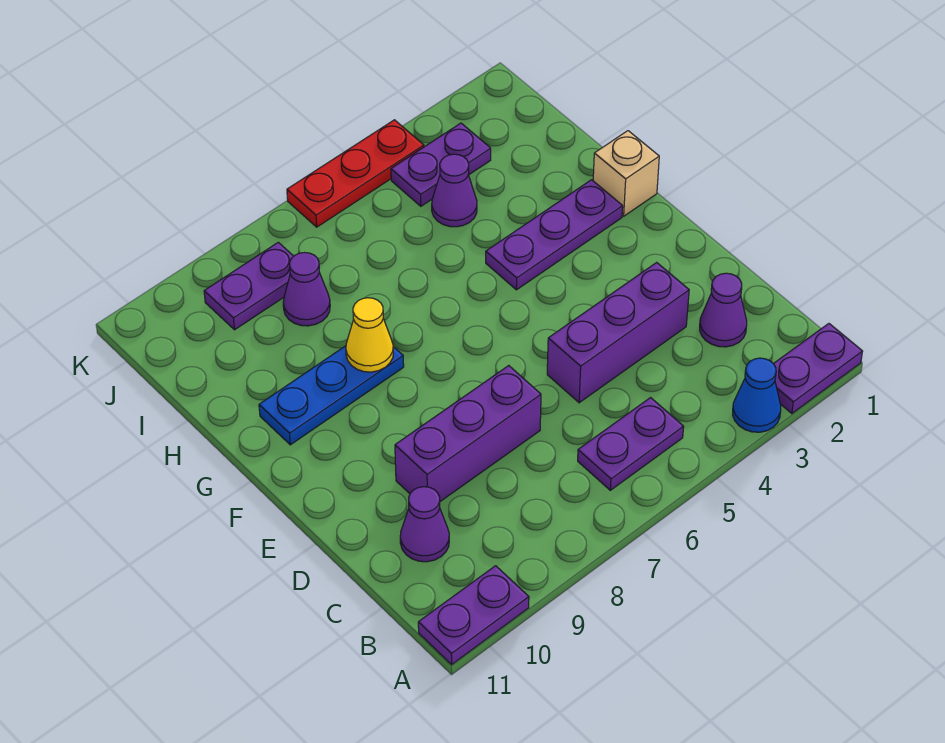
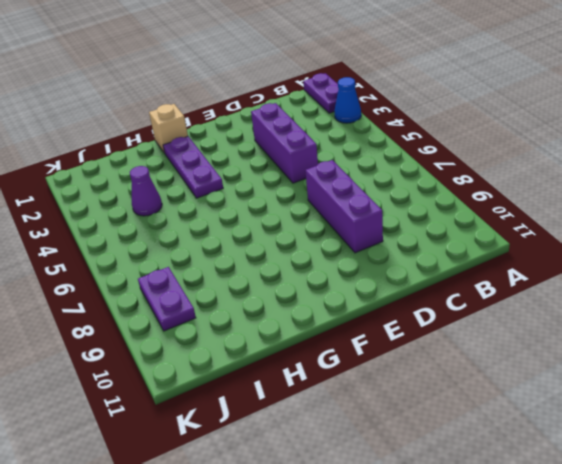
none -> purple plate A10:A11 level 1
none -> purple plate B5:B6 level 1
none -> purple cone C2 level 1

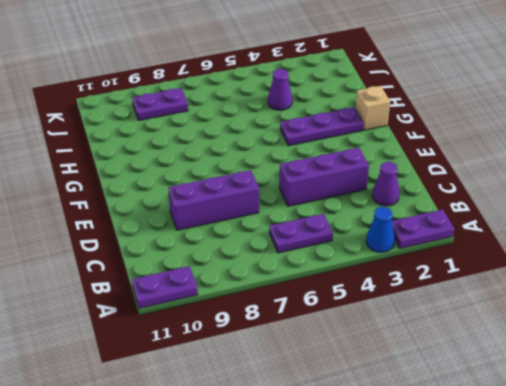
none -> purple cone C10 level 1
none -> blue plate G8:G10 level 1
none -> purple cone I8 level 1

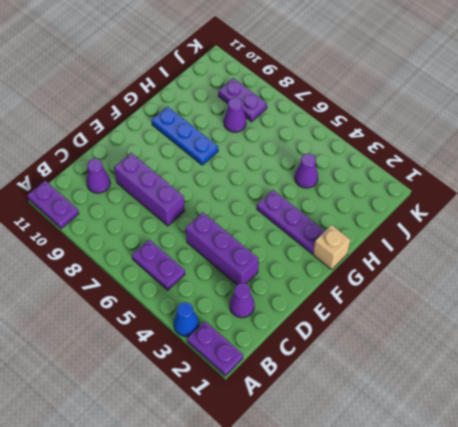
none -> purple plate J3:J4 level 1
none -> red plate K4:K6 level 1
none -> yellow cone G8 level 2

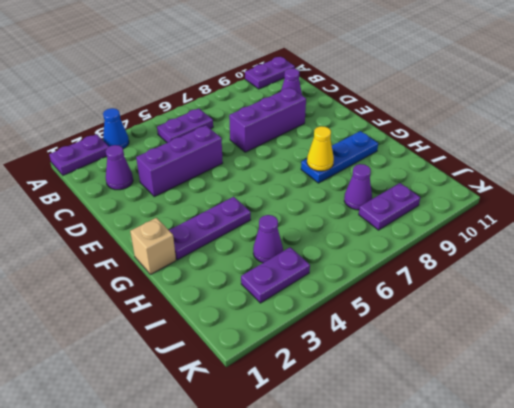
none -> red plate K4:K6 level 1

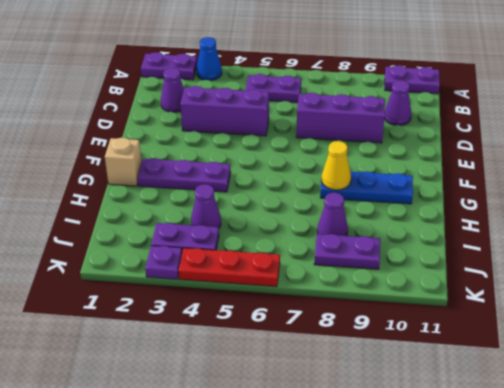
purple plate K3 level 1 -> none

